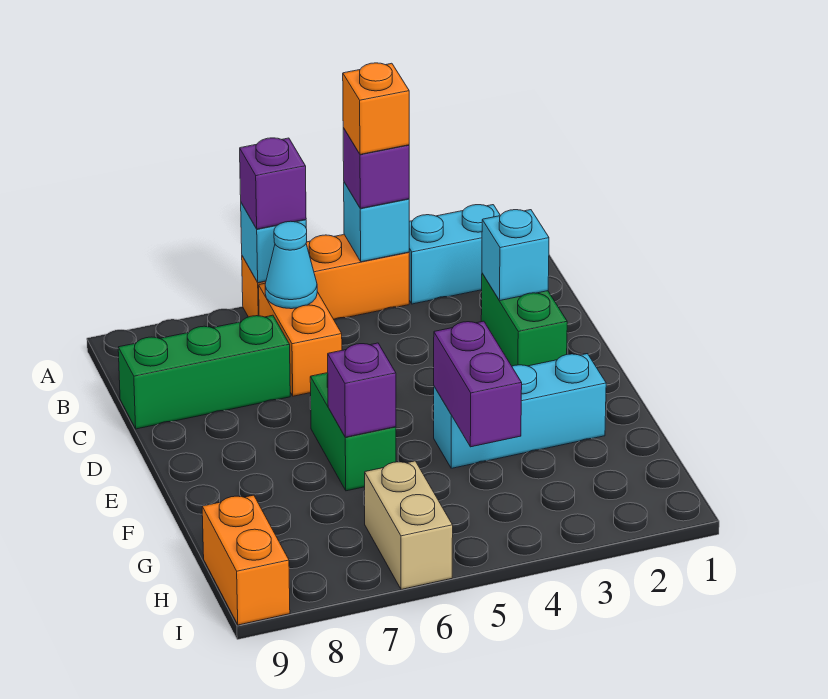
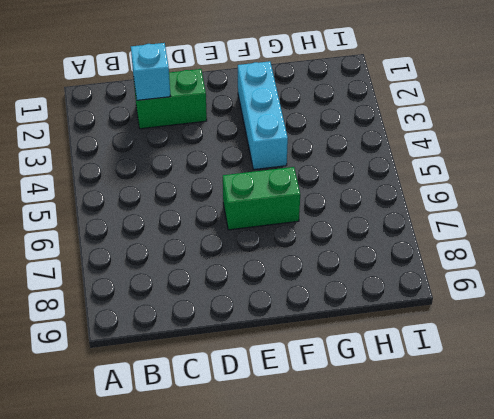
none -> cyan brick A2:A3 level 1
none -> orange brick A4:A6 level 1
none -> orange brick B6:C6 level 1

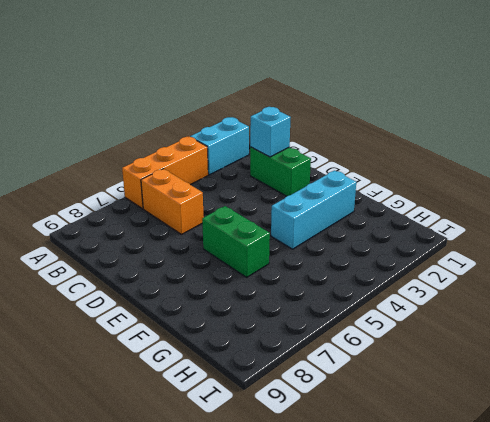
none -> green brick C7:C9 level 1
none -> tan brick H6:I6 level 1
none -> orange brick H9:I9 level 1

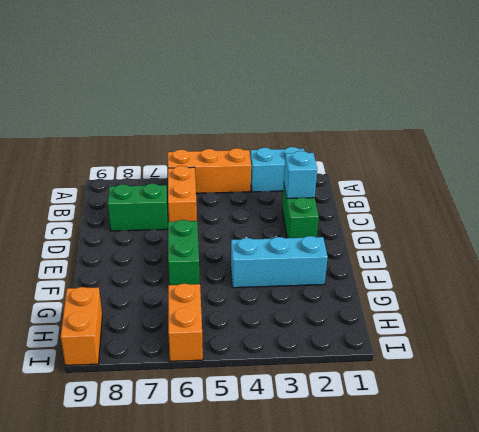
green brick C7:C8 level 1 -> green brick C7:C9 level 1
orange brick H6:I6 level 1 -> tan brick H6:I6 level 1
none -> cyan brick A4 level 2
none -> cyan brick A6 level 2
none -> cyan cone B6 level 2

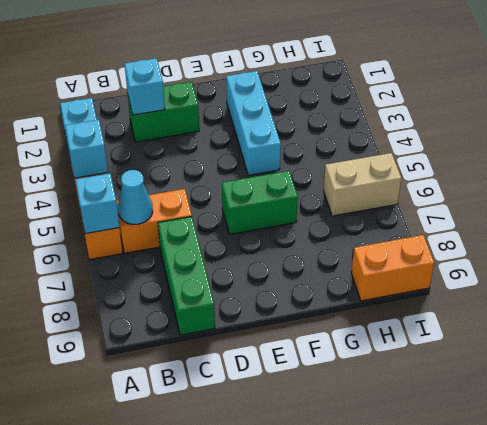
none -> purple brick F4:G4 level 2
none -> purple brick F6 level 2
none -> purple brick A4 level 3

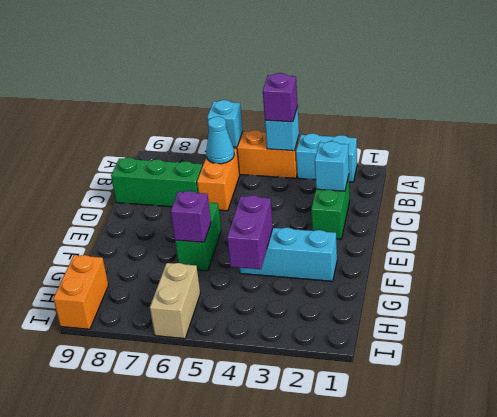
none -> purple brick A6 level 3
none -> orange brick A4 level 4

